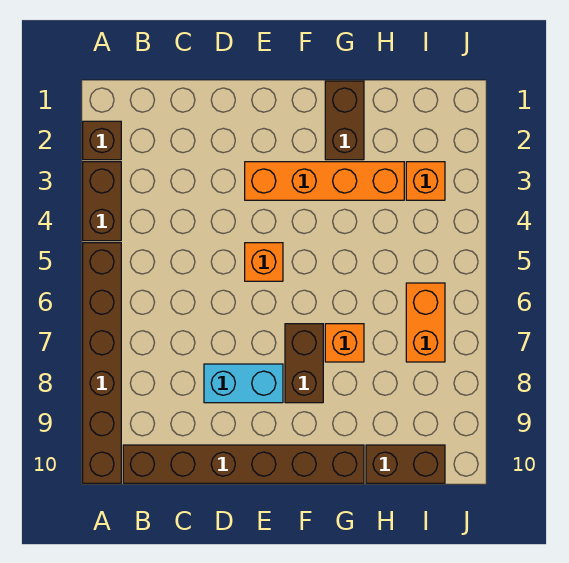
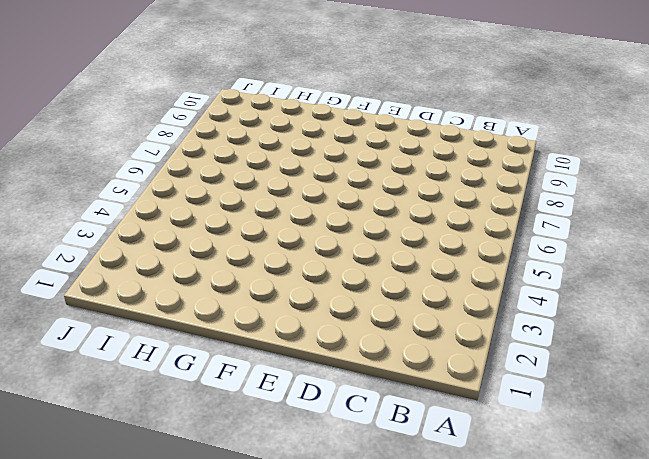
none -> brown brick A2 level 1
none -> brown brick A3:A4 level 1
none -> brown brick A5:A10 level 1

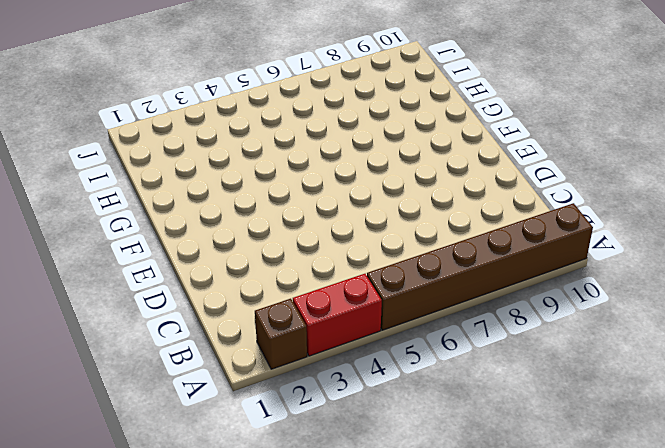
red brick A3:A4 level 1 -> brown brick A3:A4 level 1
none -> brown brick B10:G10 level 1
none -> cyan brick D8:E8 level 1
none -> orange brick E3:H3 level 1

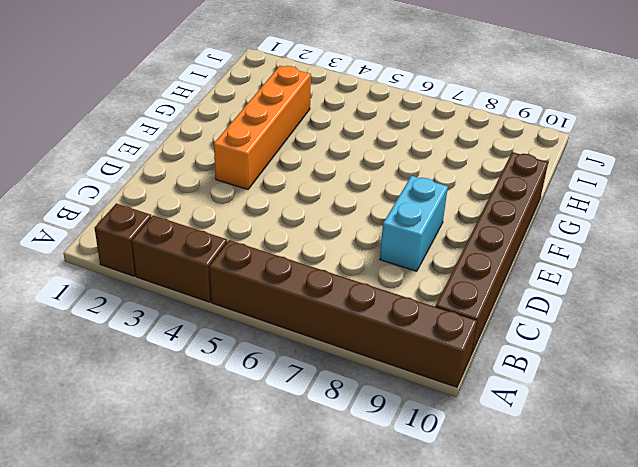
none -> orange brick E5 level 1
none -> brown brick F7:F8 level 1
none -> brown brick G1:G2 level 1

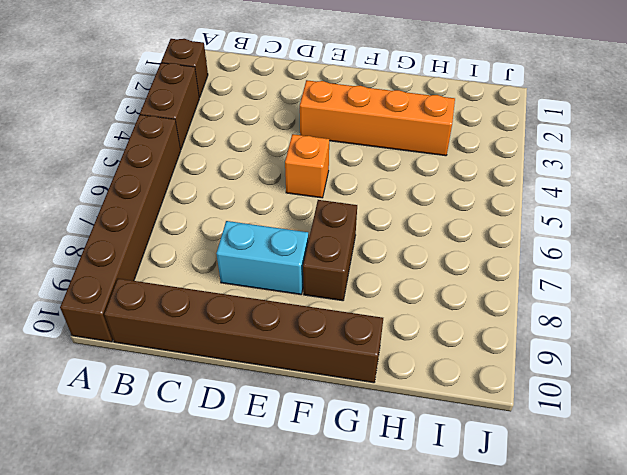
none -> brown brick G1:G2 level 1
none -> orange brick G7 level 1
none -> brown brick H10:I10 level 1

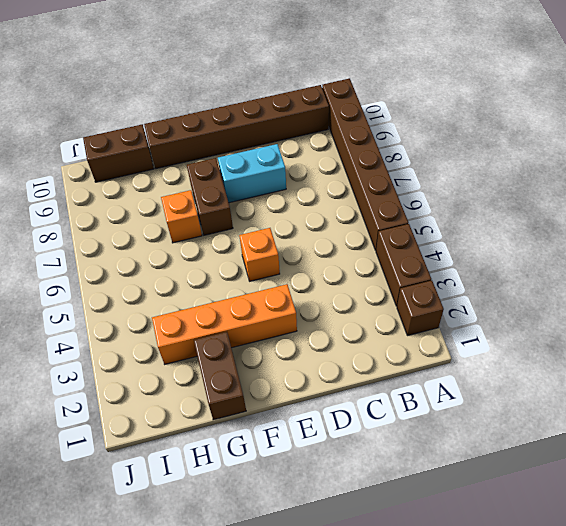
none -> orange brick I3 level 1
none -> orange brick I6:I7 level 1

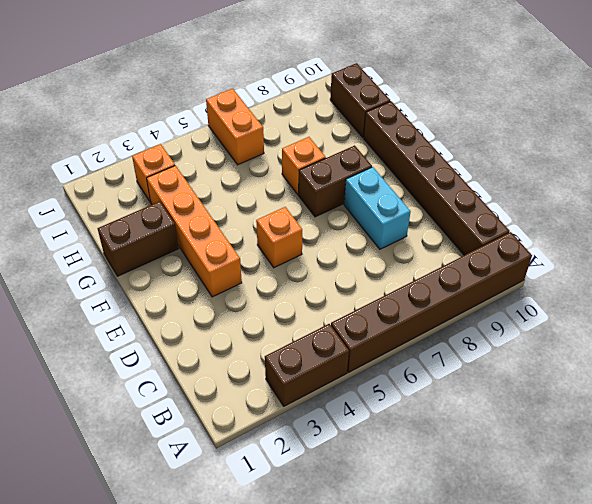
orange brick I6:J6 level 1 -> orange brick I6:I7 level 1
none -> brown brick A2 level 1

